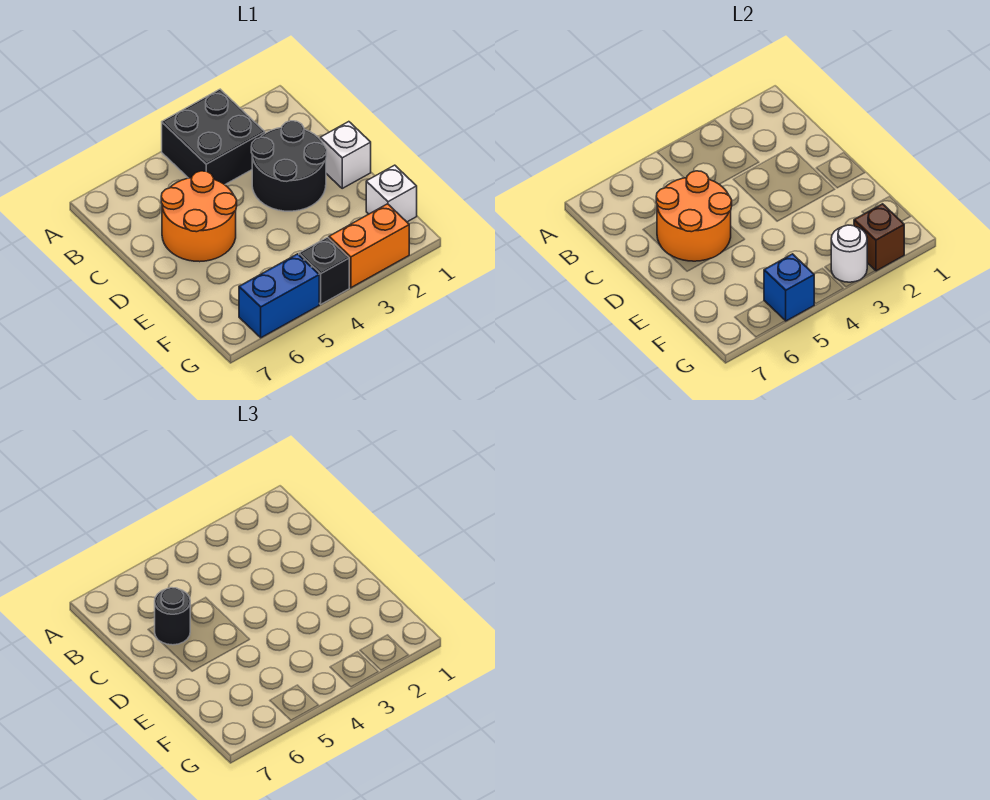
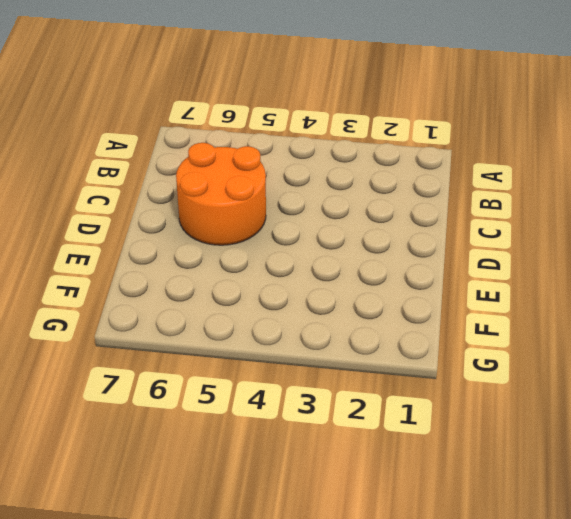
none -> black brick A3:B4 level 1
none -> black round brick C2:D3 level 1
none -> white brick D1 level 1

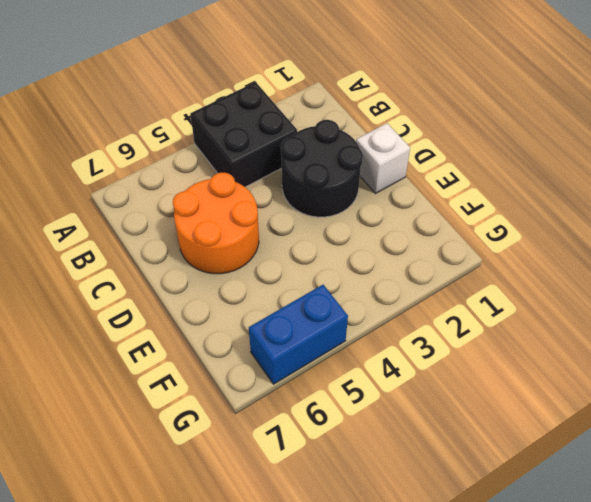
none -> white brick F1 level 1
none -> orange brick G2:G3 level 1
none -> black brick G4 level 1

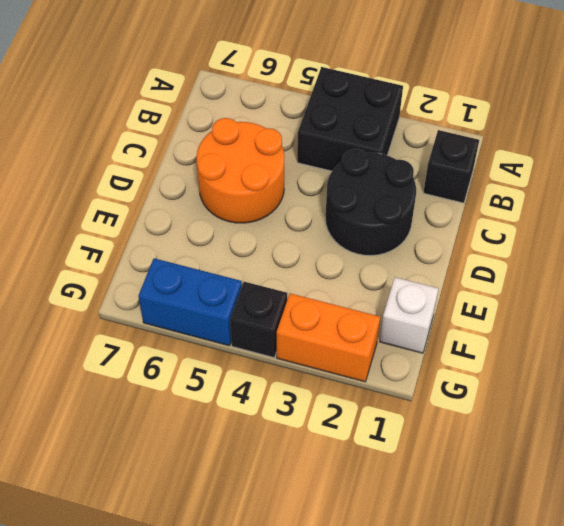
black brick B1 level 1 -> none
none -> white brick D1 level 1
none -> orange round brick C5:D6 level 2
none -> brown brick G2 level 2

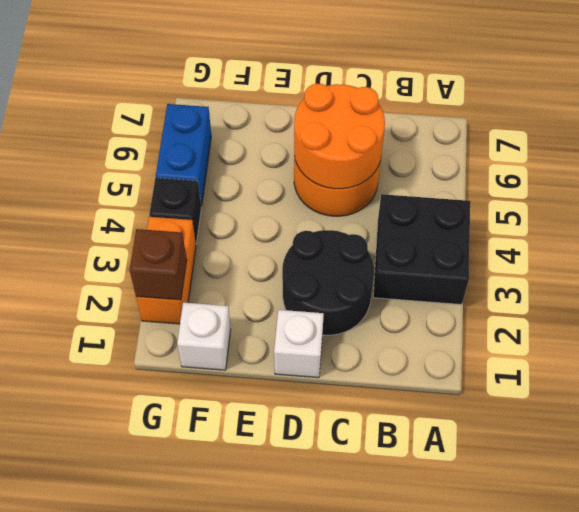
none -> white round brick G3 level 2
none -> blue brick G5 level 2
none -> black round brick C6 level 3

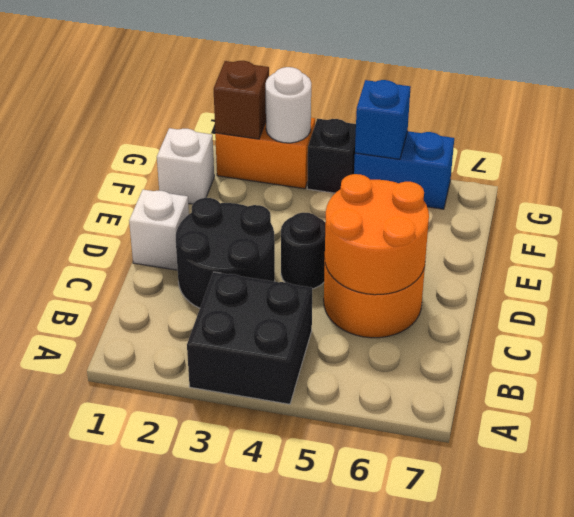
black round brick D4 level 1 -> black round brick C6 level 3

